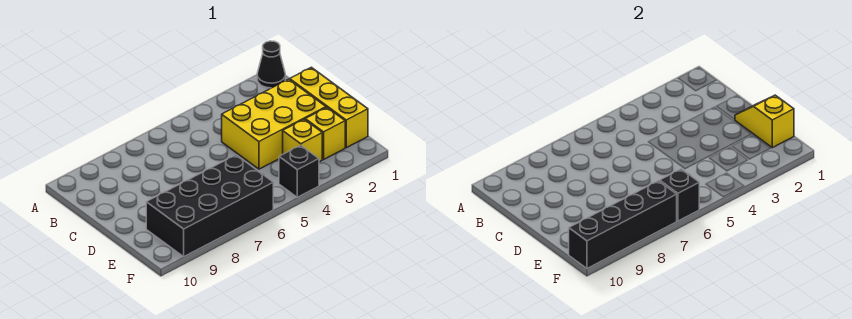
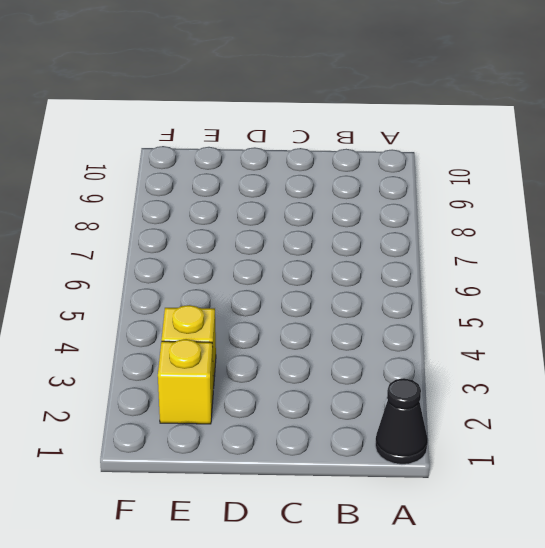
none -> yellow brick C1:E1 level 1
none -> yellow brick C2:D4 level 1

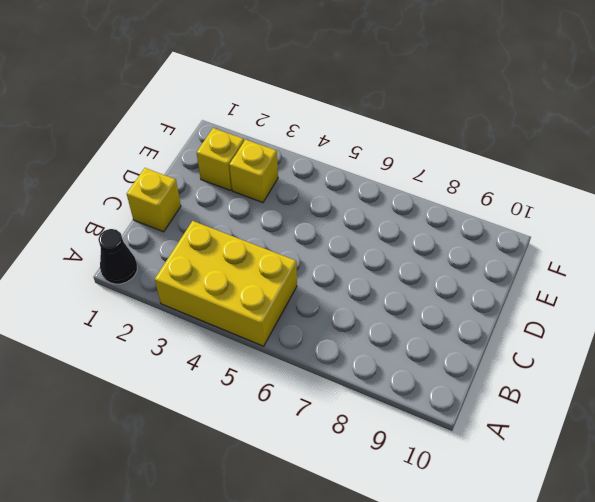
yellow brick A3:B5 level 1 -> yellow brick C2:D4 level 1
yellow brick C1 level 1 -> yellow brick C1:E1 level 1
none -> black brick E6:F9 level 1
none -> black brick F4 level 1

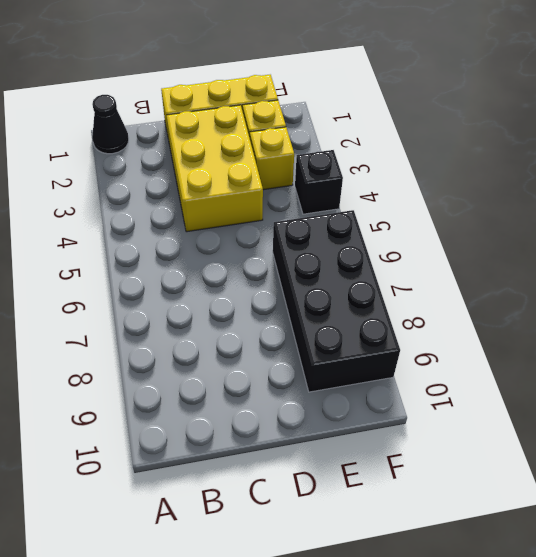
none -> yellow slope D1:E1 level 2 top E
none -> black brick F6 level 2

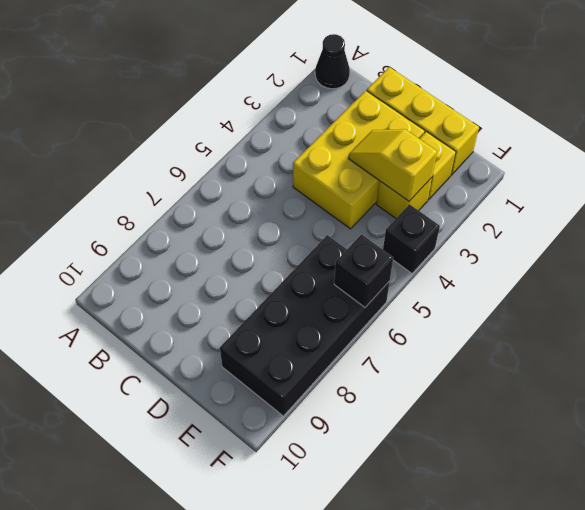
yellow slope D3:E3 level 2 top E -> yellow slope D1:E1 level 2 top E
none -> black brick F7:F10 level 2

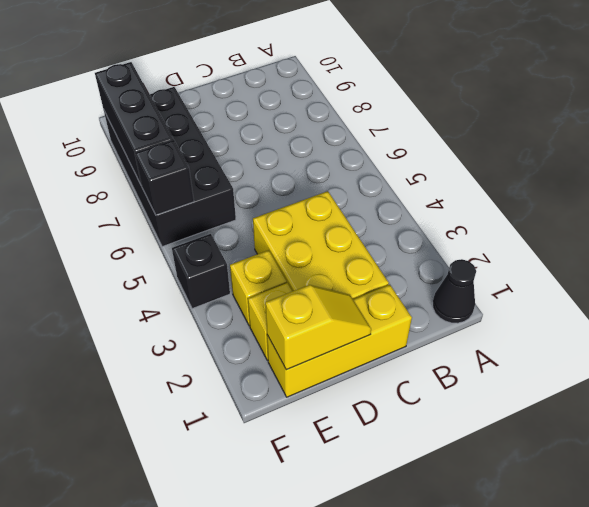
black brick F7:F9 level 2 -> black brick F7:F10 level 2

